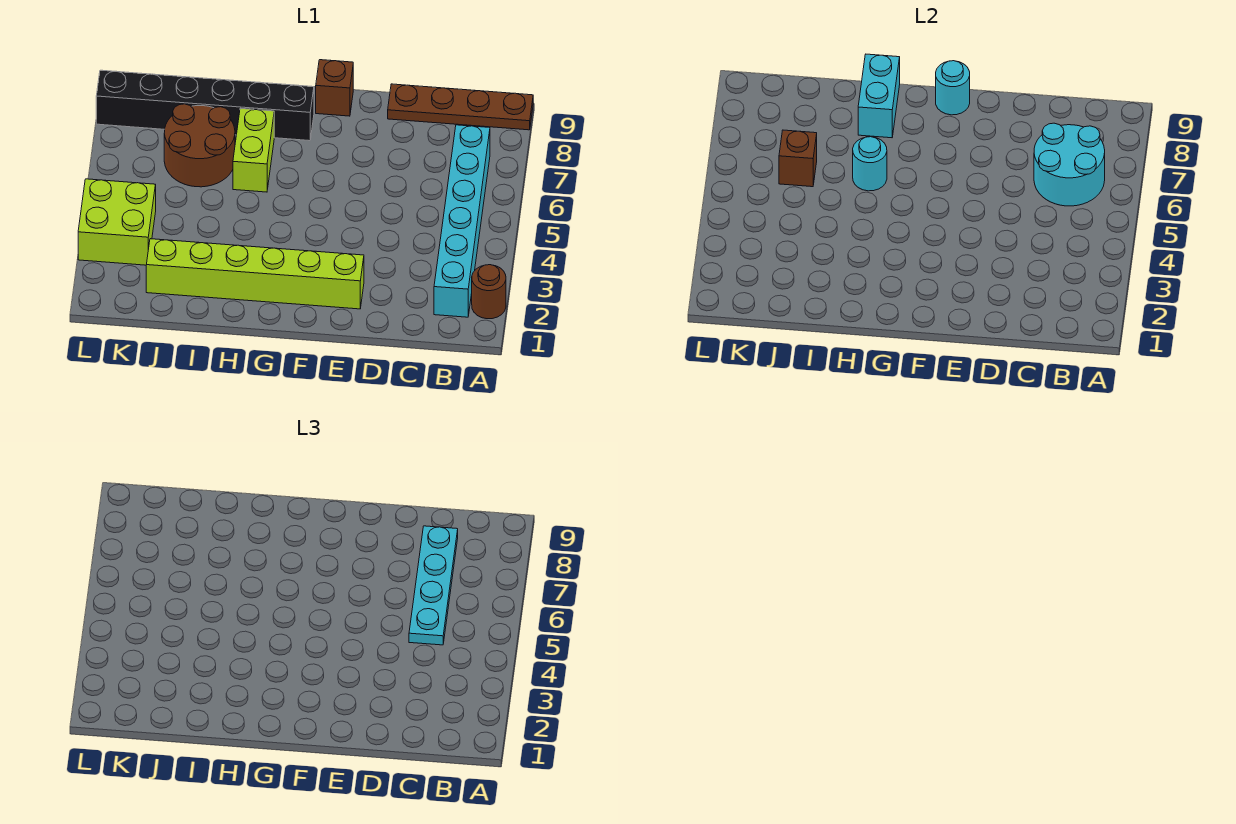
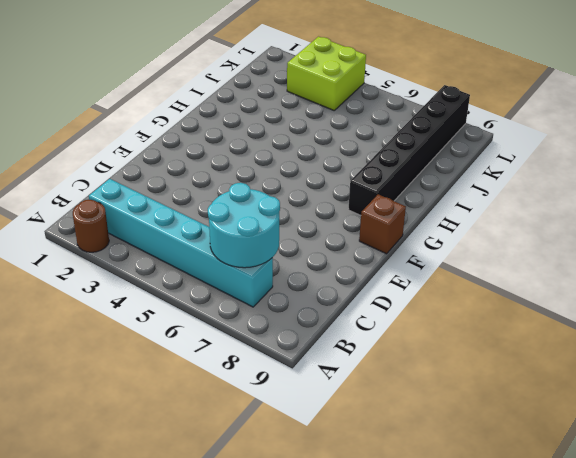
none -> brown plate A9:D9 level 1
none -> lime brick E2:J2 level 1
none -> lime brick H6:H7 level 1

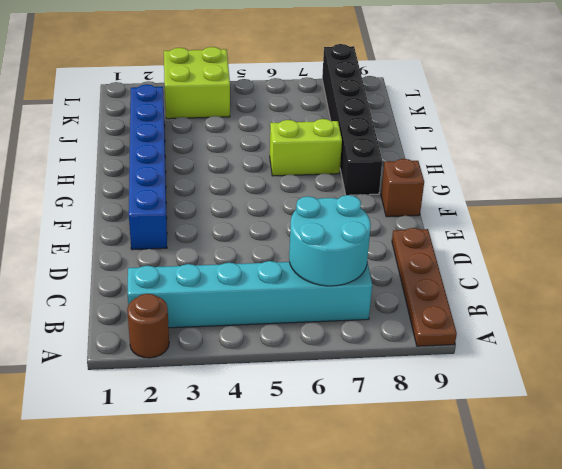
blue brick E2:J2 level 1 -> lime brick E2:J2 level 1
none -> brown round brick I6:J7 level 1
none -> cyan round brick F9 level 2
none -> cyan round brick H6 level 2

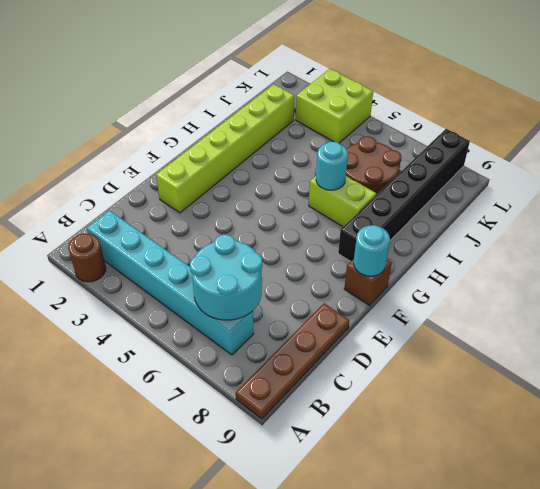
none -> cyan brick H8:H9 level 2
none -> brown brick J6 level 2
none -> cyan plate C5:C8 level 3

